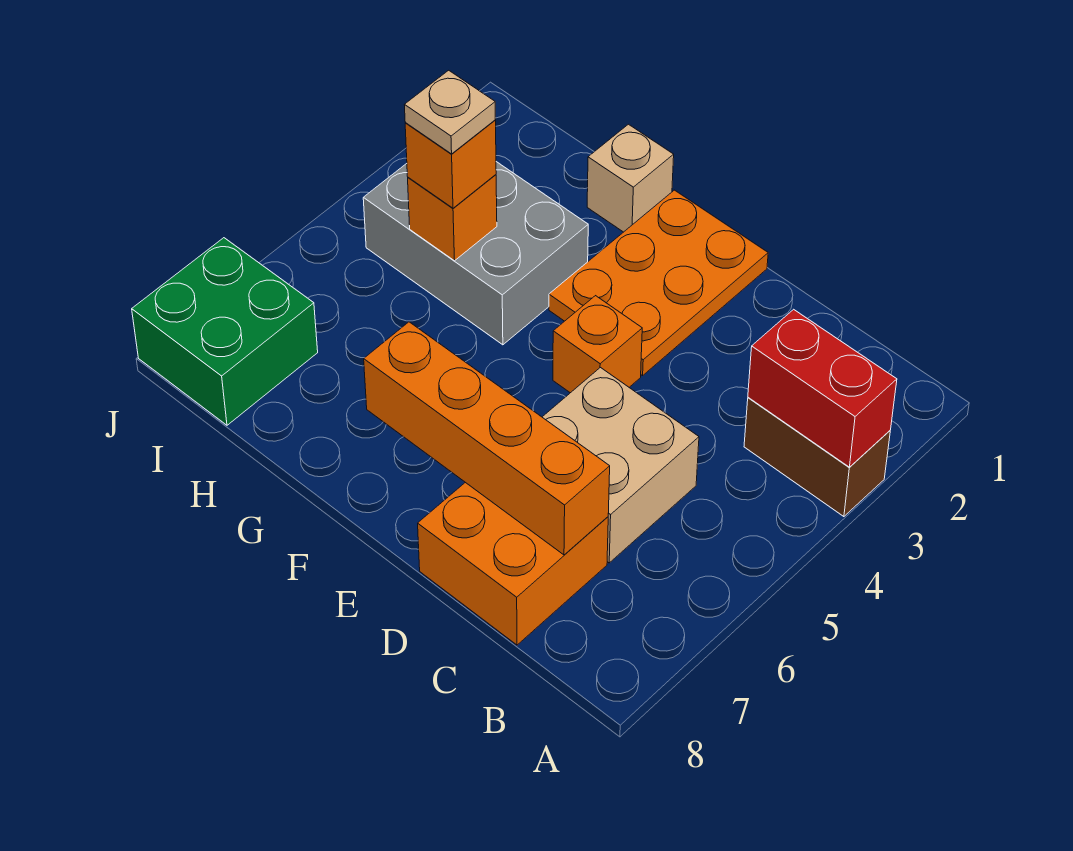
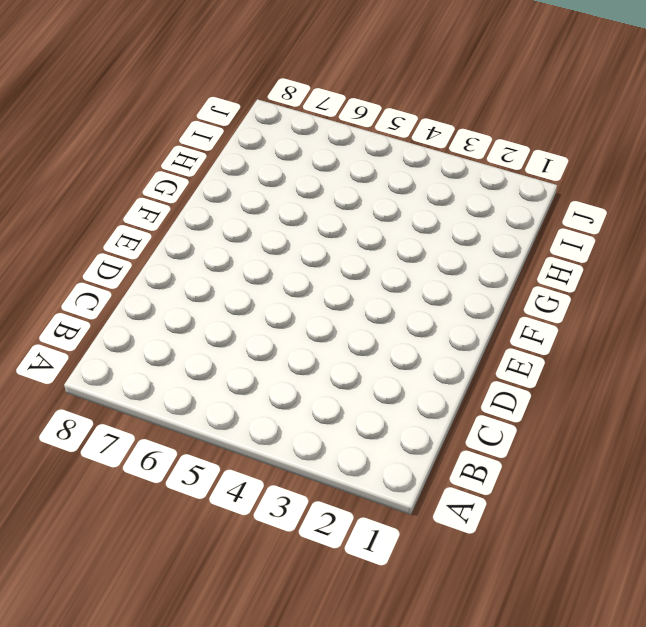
none -> brown brick A3:B3 level 1
none -> tan brick C5:D6 level 1
none -> orange brick C7:D8 level 1

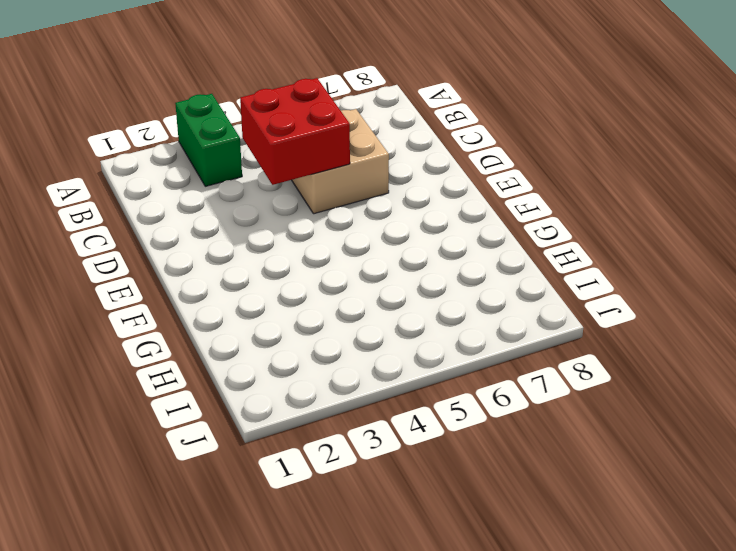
green brick A3:B3 level 1 -> brown brick A3:B3 level 1
red brick C4:D5 level 2 -> none
none -> orange brick C7:D8 level 1
none -> orange plate E1:F3 level 1
none -> orange brick E4 level 1

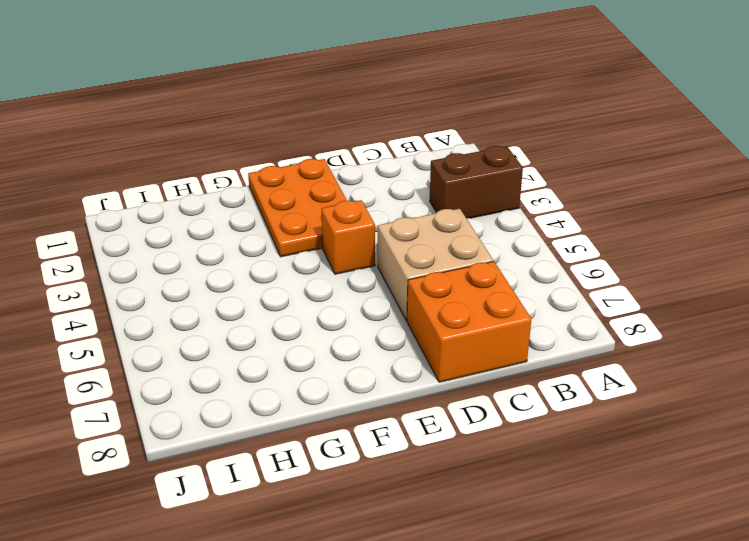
none -> tan brick G1 level 1
none -> grey brick G3:I4 level 1
none -> green brick I7:J8 level 1

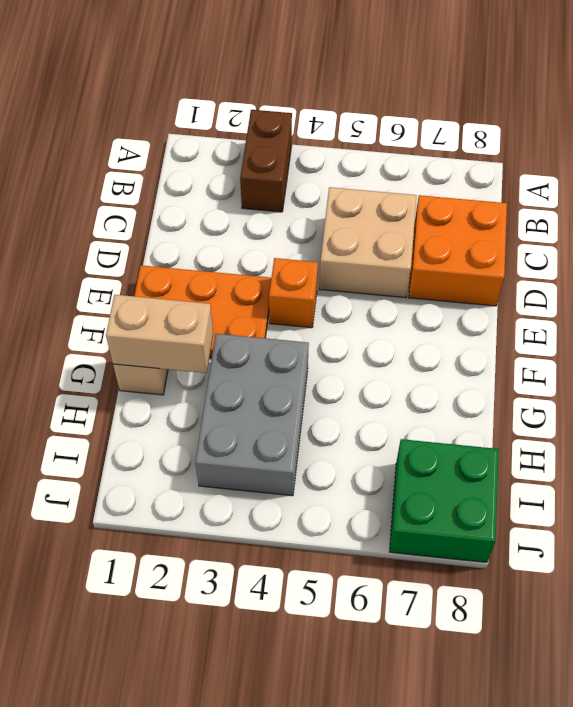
tan brick G1:G2 level 2 -> none
none -> red brick A3:B3 level 2
none -> orange brick C7:F7 level 2
none -> orange brick H4 level 2

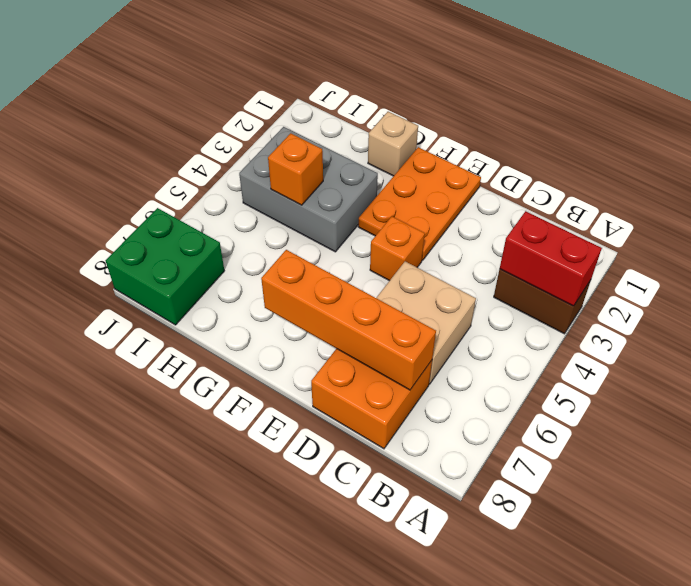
none -> orange brick H4 level 3
none -> tan plate H4 level 4

